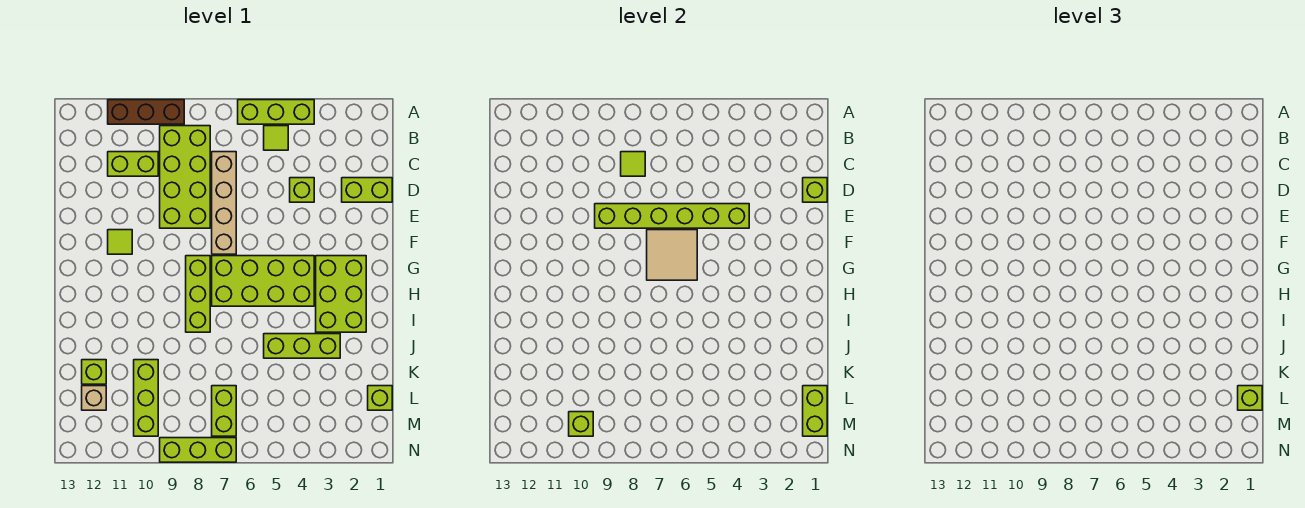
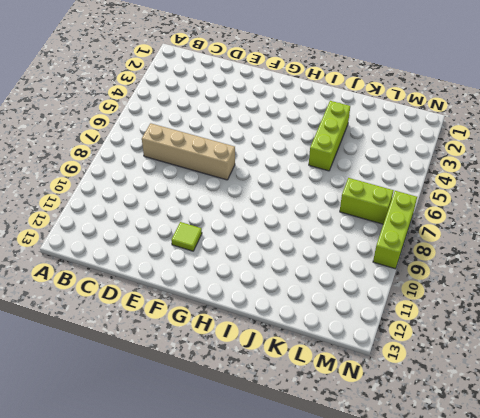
none -> lime brick A4:A6 level 1
none -> brown brick A9:A11 level 1
none -> lime tile B5 level 1

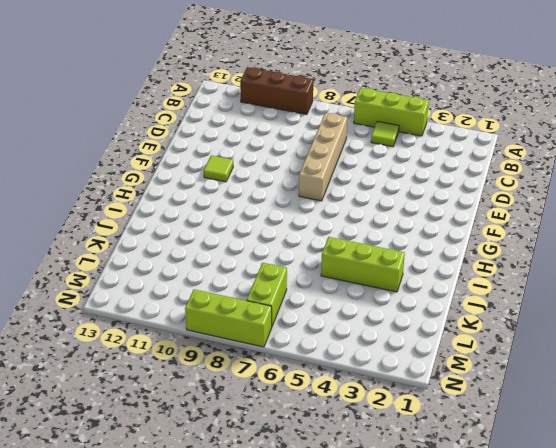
none -> lime brick B8:E9 level 1
none -> lime brick C10:C11 level 1
none -> lime brick D1:D2 level 1

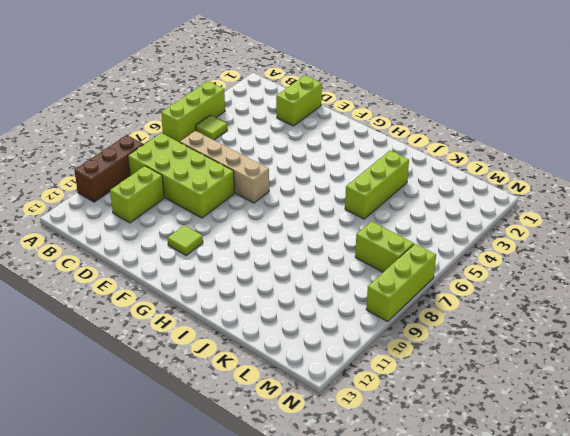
none -> lime brick D4 level 1
none -> lime brick G2:I3 level 1
none -> lime brick G4:H7 level 1

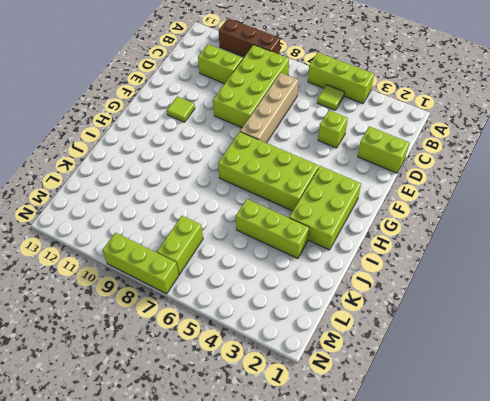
none -> lime brick G8:I8 level 1
none -> lime brick K10:M10 level 1
none -> lime brick K12 level 1

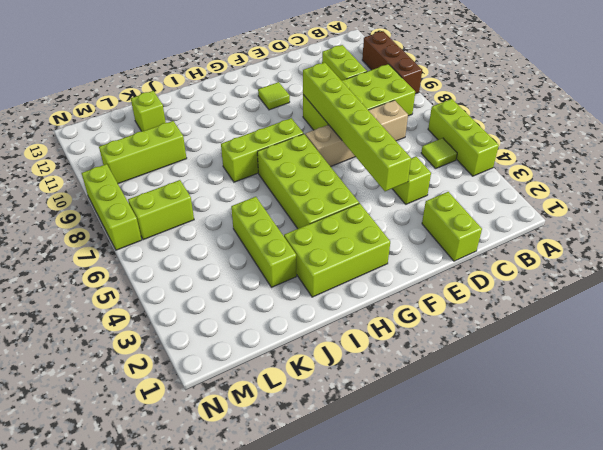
none -> lime brick L1 level 1
none -> tan brick L12 level 1
none -> lime tile C8 level 2

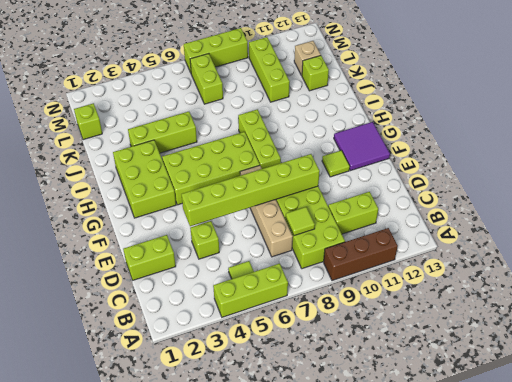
purple tile F12:G13 level 1 -> none
none -> lime brick D1 level 2
none -> tan tile F6:G7 level 2
none -> lime brick L1:M1 level 2

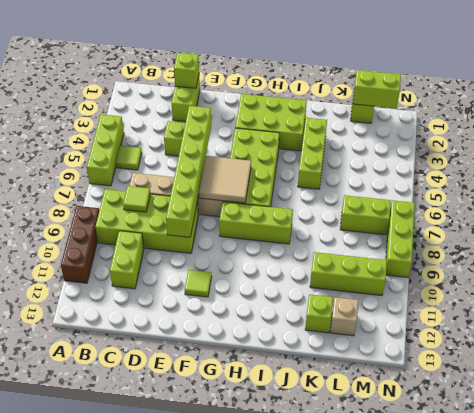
none -> lime brick M10 level 2
none -> lime brick L1 level 3

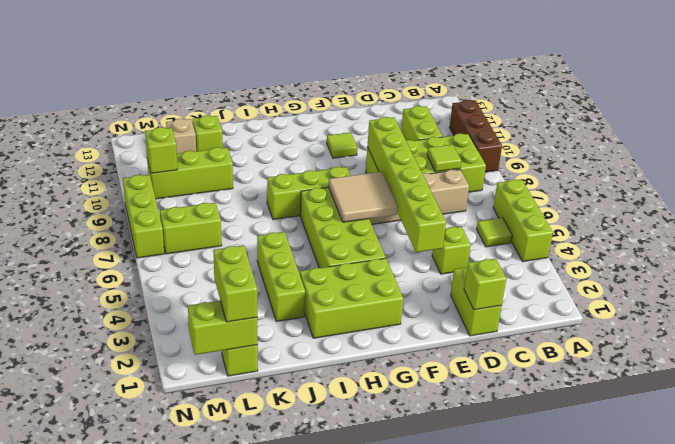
lime brick L1:L2 level 3 -> lime brick L1 level 3

